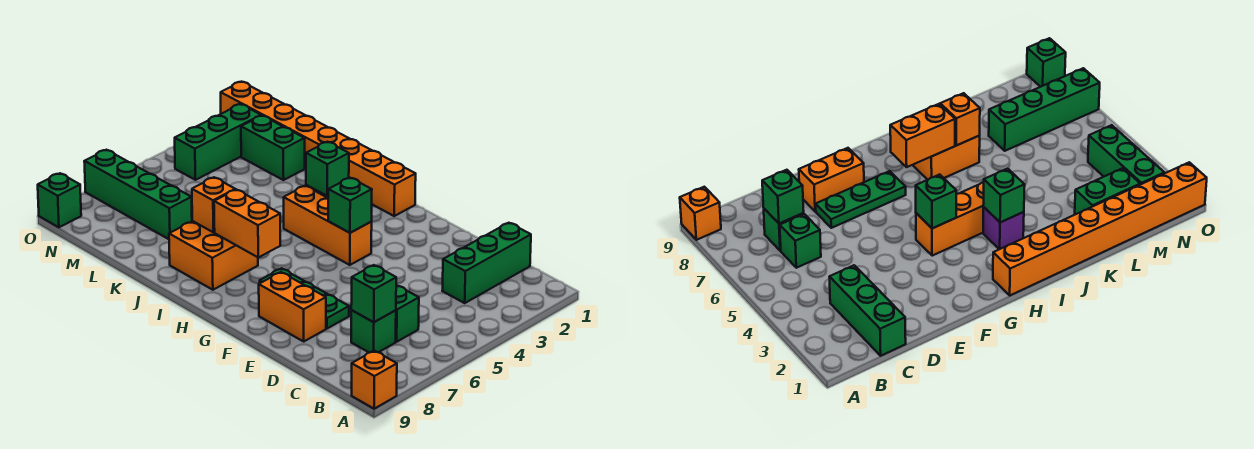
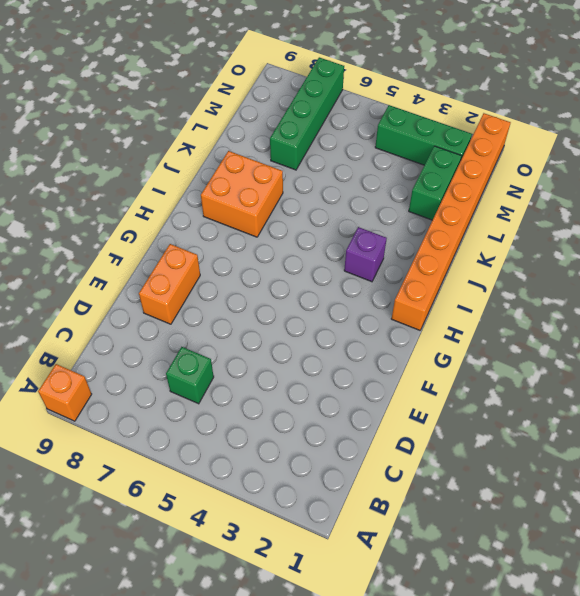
none -> green brick C1:C3 level 1
none -> green brick C7 level 1
none -> green plate E7:G7 level 1

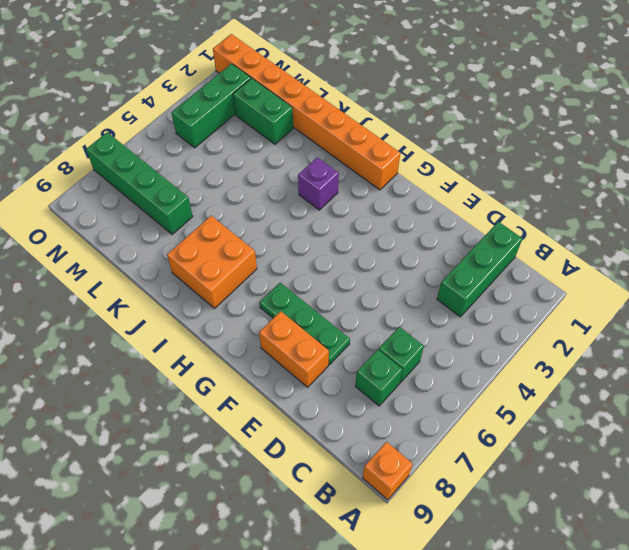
none -> orange brick G4:I4 level 1
none -> green brick O9 level 1
none -> green brick C7 level 2

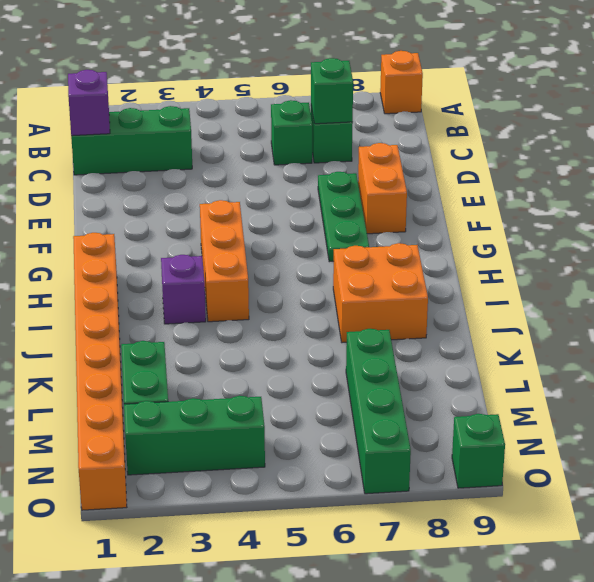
purple brick C1 level 2 -> none
none -> green brick G4 level 2
none -> orange brick H7:I7 level 2
none -> green brick I3 level 2

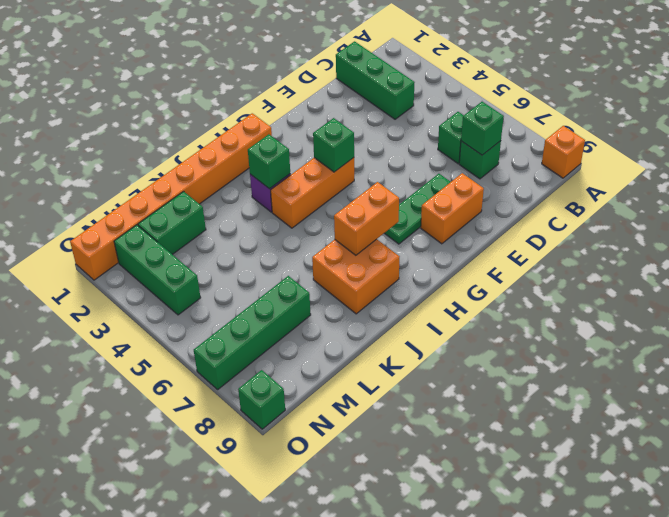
none -> orange brick J7 level 2

